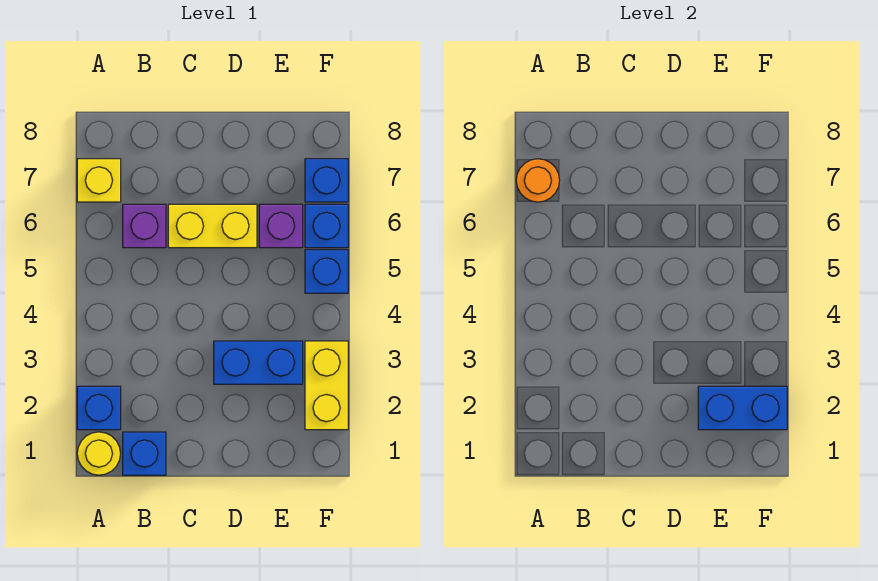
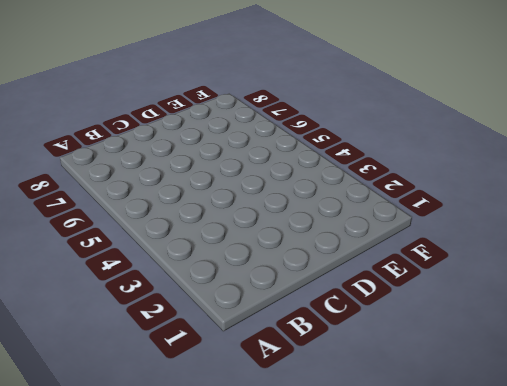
none -> yellow round brick A1 level 1
none -> blue brick A2 level 1
none -> yellow brick A7 level 1

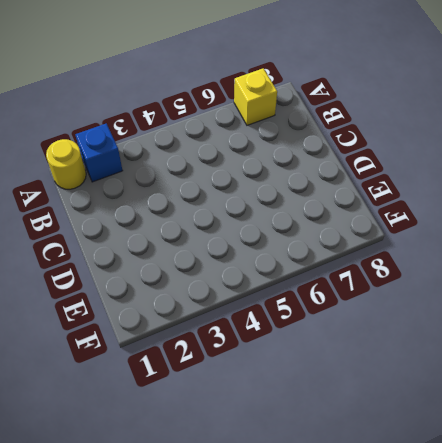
none -> blue brick B1 level 1
none -> purple brick B6 level 1
none -> yellow brick C6:D6 level 1

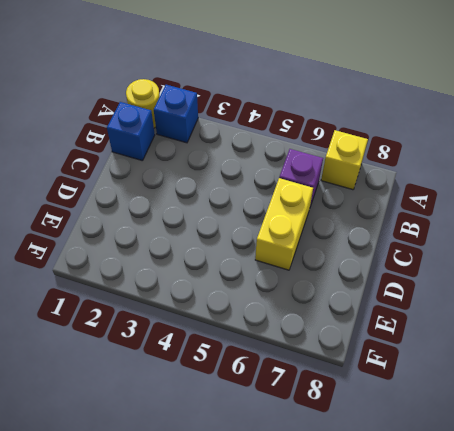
none -> blue brick D3:E3 level 1
none -> purple brick E6 level 1
none -> yellow brick F2:F3 level 1

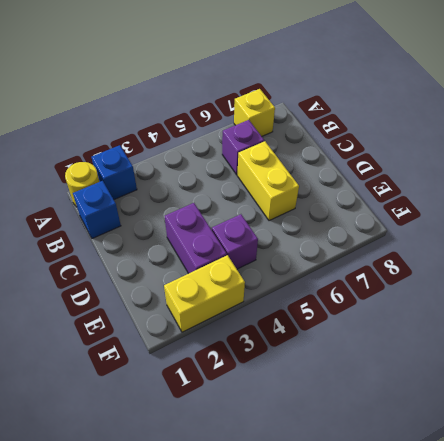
purple brick D3:E3 level 1 -> blue brick D3:E3 level 1
purple brick E4 level 1 -> purple brick E6 level 1
none -> blue brick F5 level 1
none -> blue brick F6 level 1
none -> blue brick F7 level 1

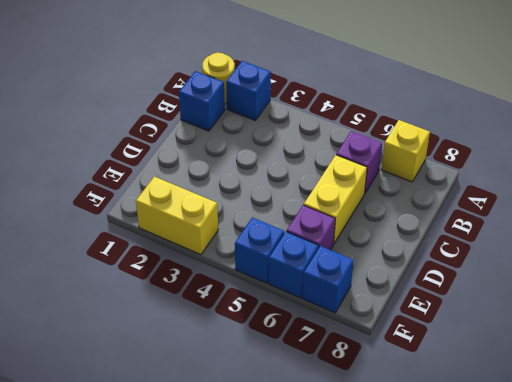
none -> blue brick D3:E3 level 1
none -> orange round brick A7 level 2
none -> blue brick E2:F2 level 2

